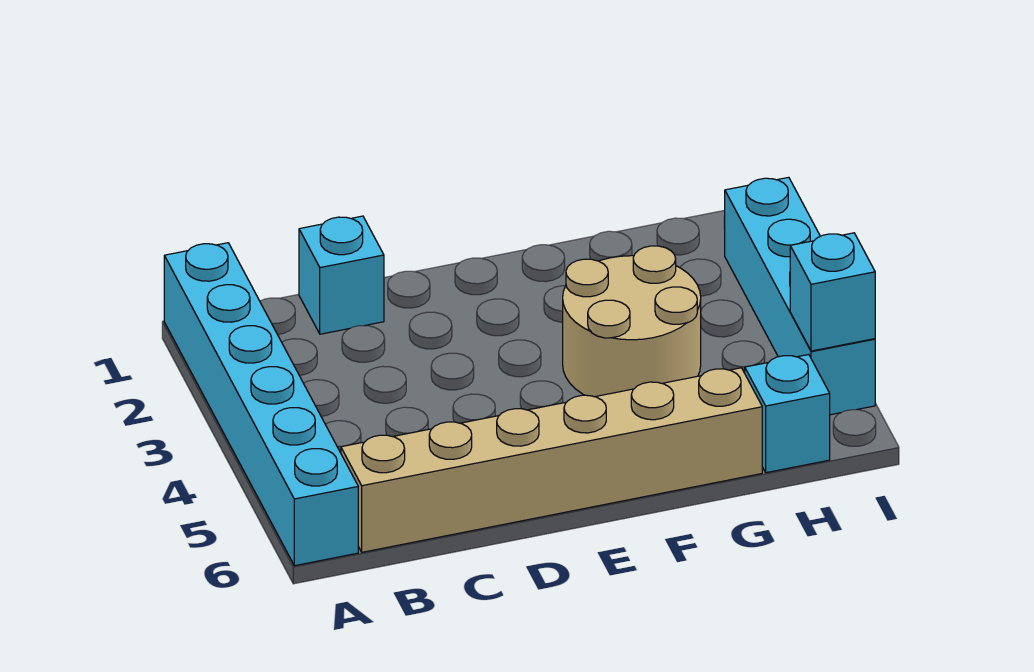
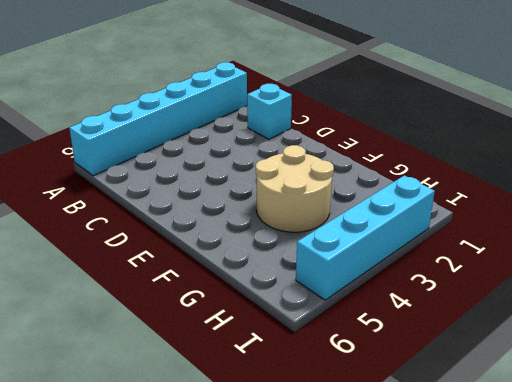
none -> tan brick B6:G6 level 1
none -> cyan brick H6 level 1

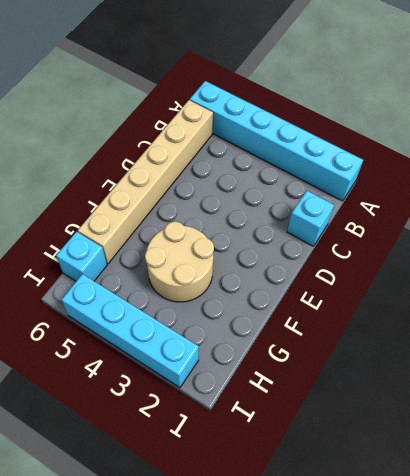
none -> cyan brick I5 level 2

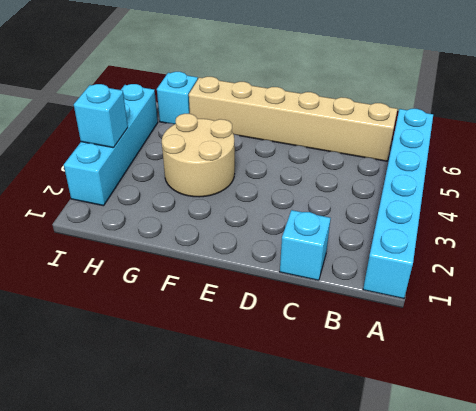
cyan brick I3 level 2 -> cyan brick I5 level 2

